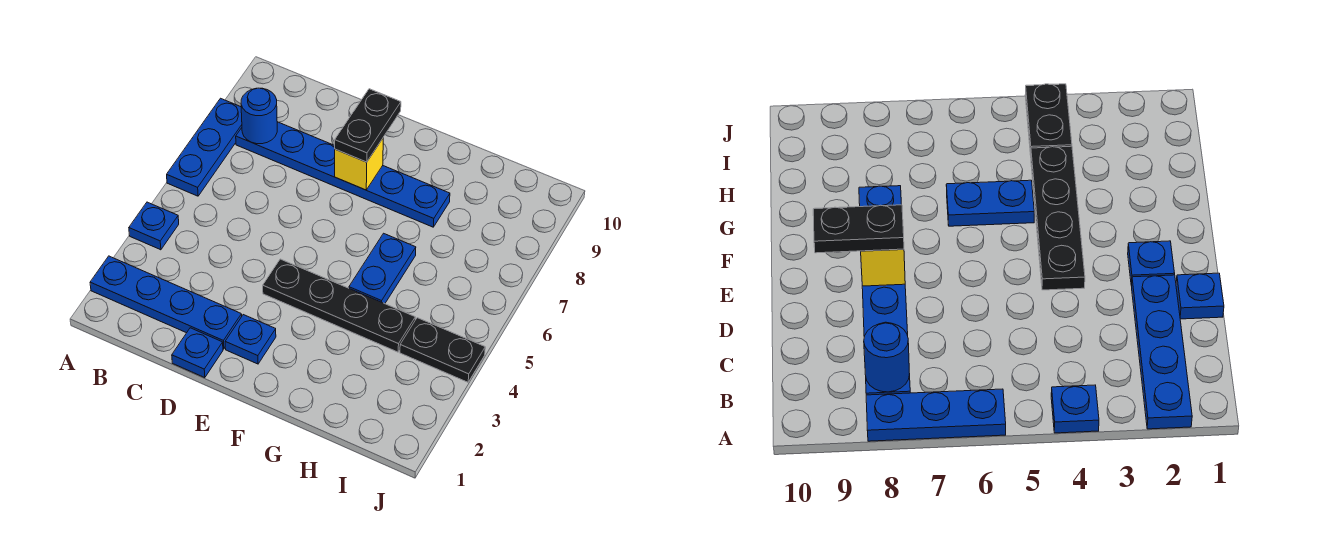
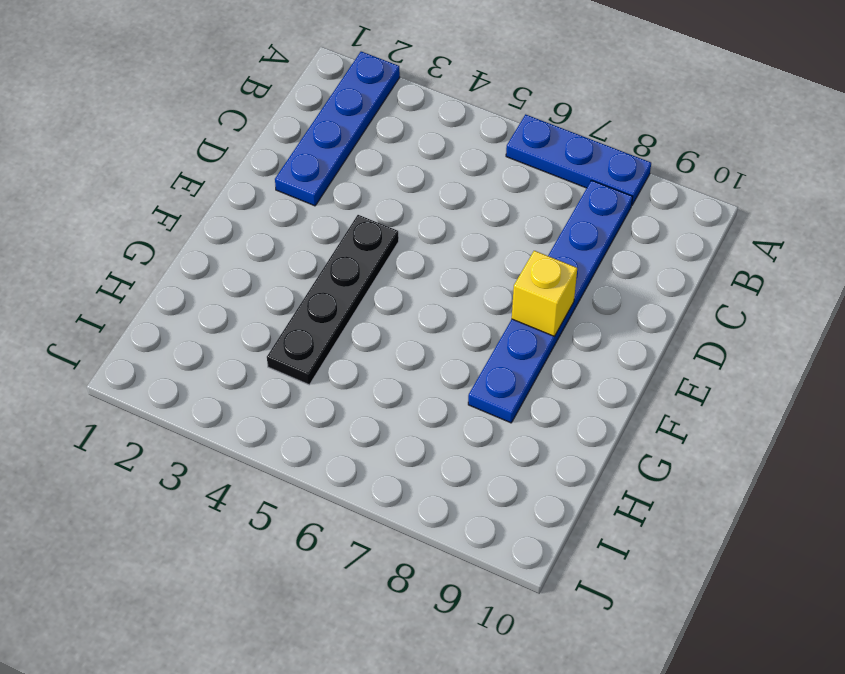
none -> blue plate A4 level 1
none -> blue plate D1 level 1
none -> blue plate E2 level 1

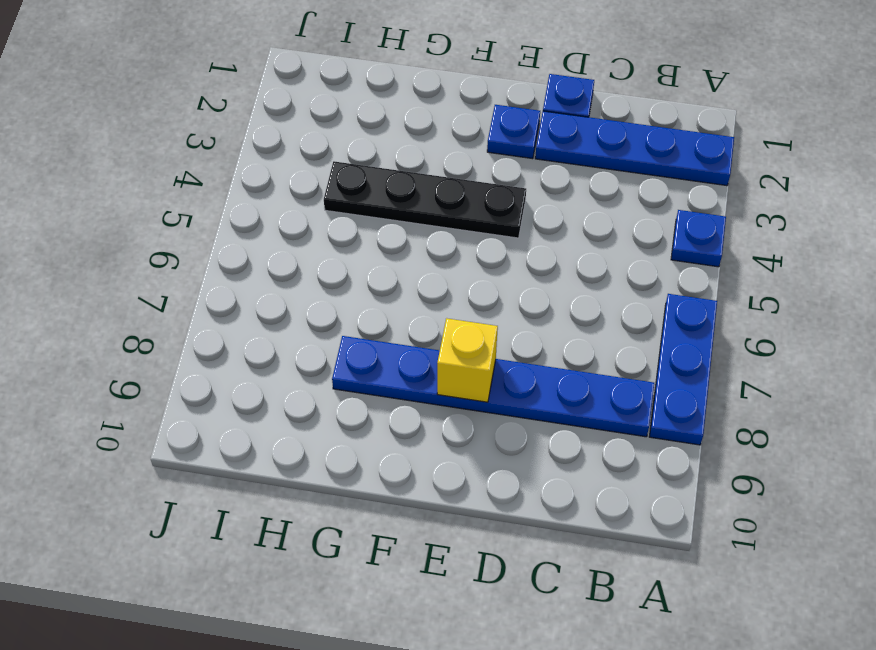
none -> blue plate G5:G6 level 1
none -> black plate I4:J4 level 1
none -> blue round brick B8 level 2

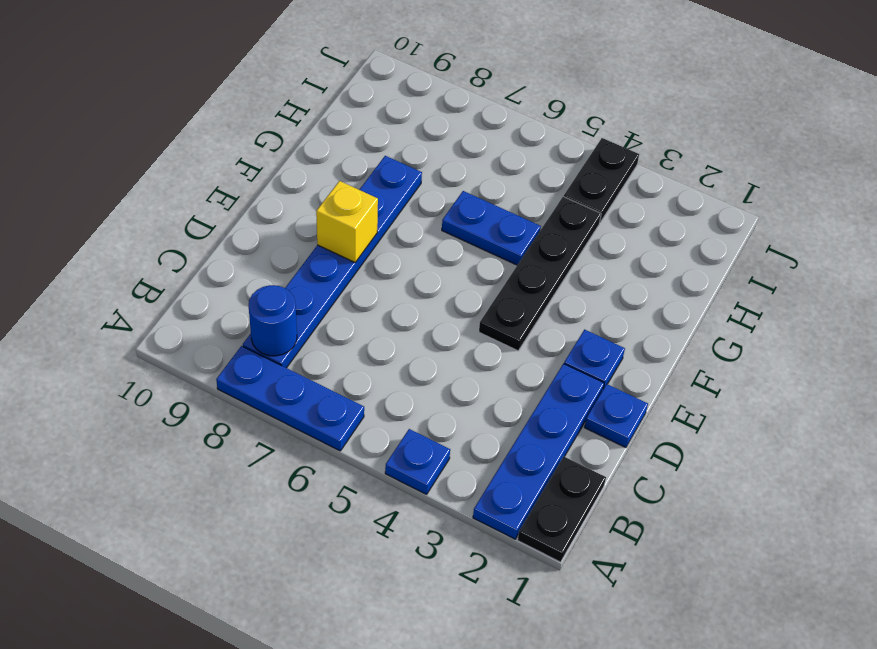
black plate A1:B1 level 1 -> black plate E8:E9 level 3

